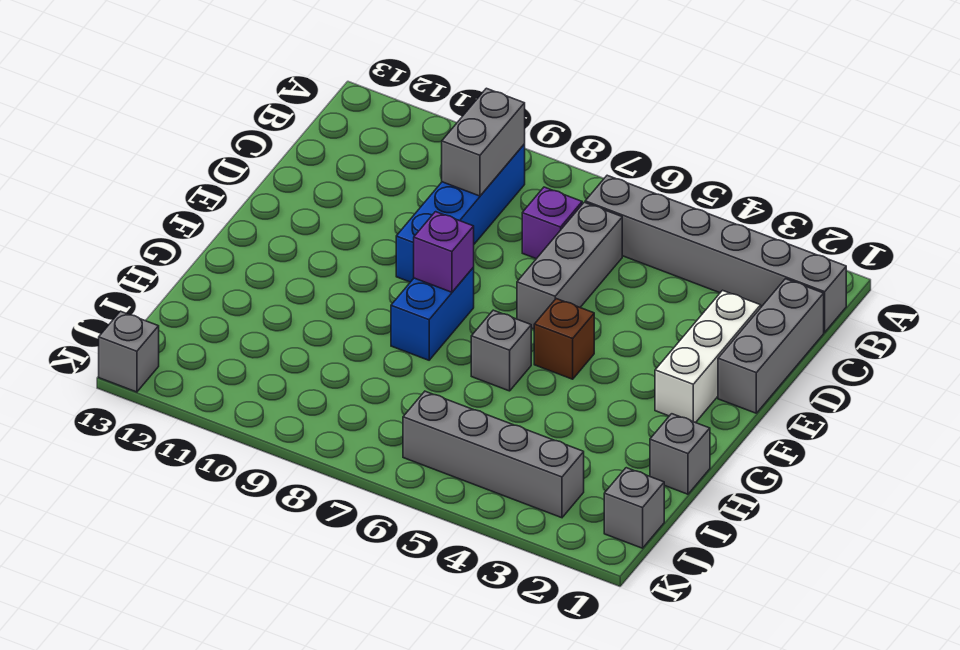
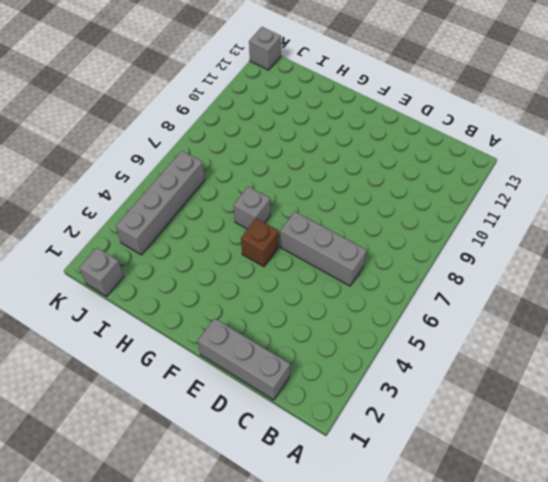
none -> grey brick B1:B6 level 1
none -> blue brick B9:E9 level 1
none -> purple brick C7 level 1

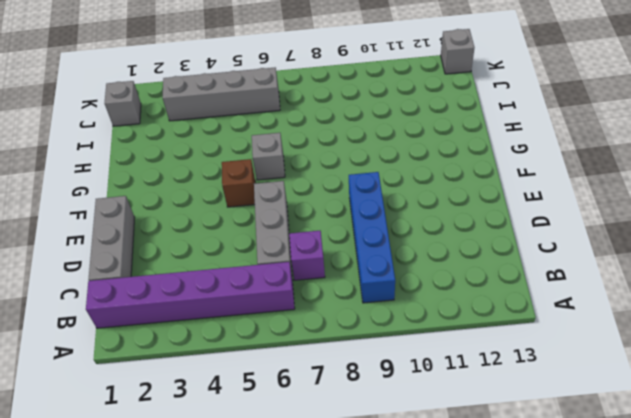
purple brick B1:B6 level 1 -> grey brick B1:B6 level 1
none -> white brick D2:F2 level 1
none -> blue brick F8:G8 level 1
none -> grey brick H1 level 1

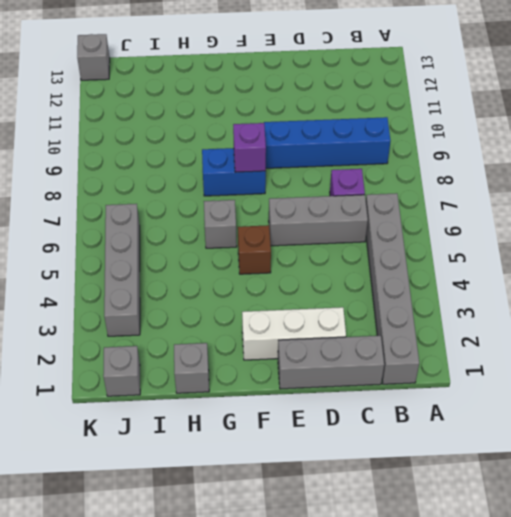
none -> grey brick B9:C9 level 2

